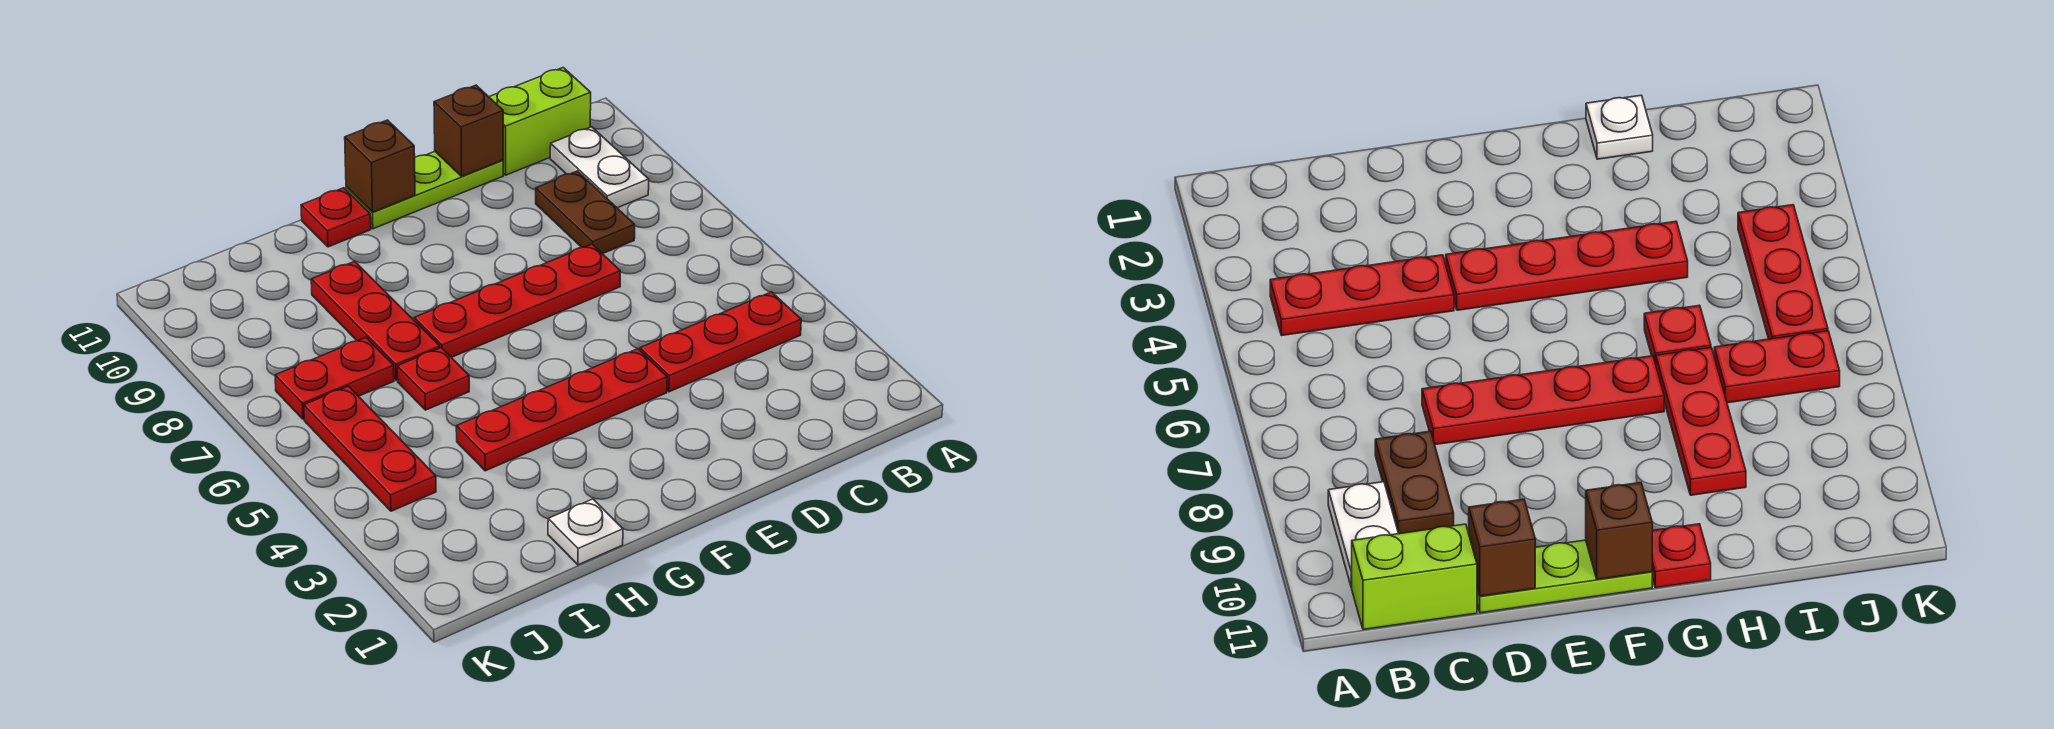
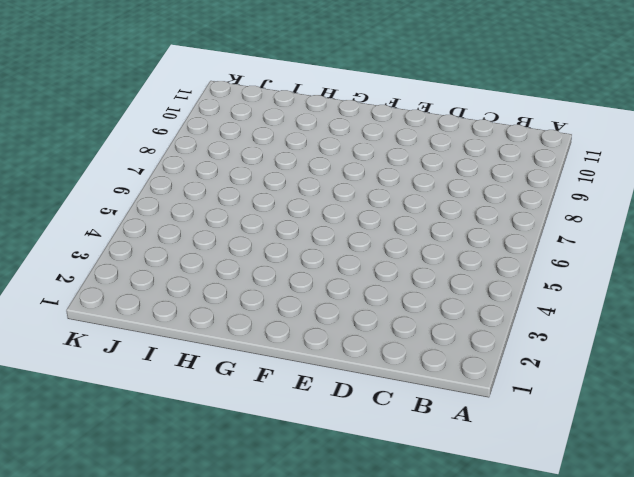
none -> red plate B4:D4 level 1
none -> white plate B9:B10 level 1
none -> lime brick B11:C11 level 1

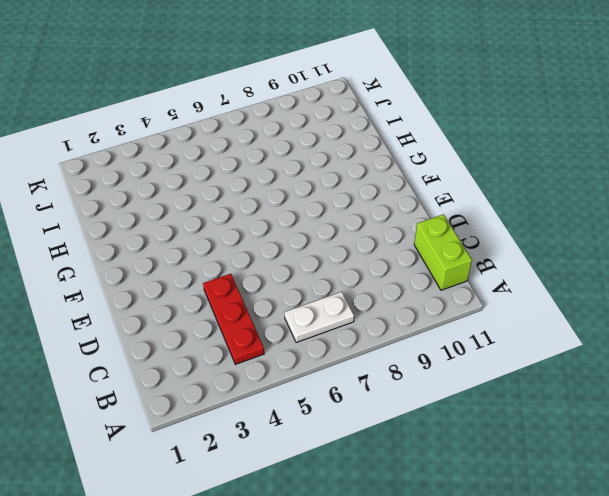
white plate B6:B7 level 1 -> white plate B9:B10 level 1
none -> brown plate C8:C9 level 1
none -> red plate D7:G7 level 1
none -> lime plate D11:F11 level 1

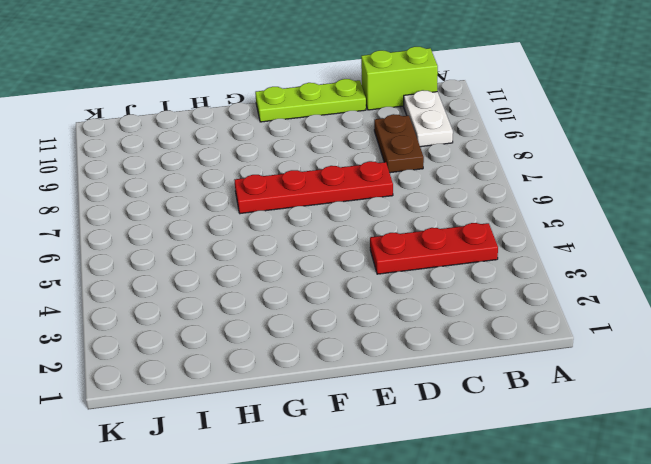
none -> red plate E4:H4 level 1
none -> red plate G11 level 1
none -> white plate H1 level 1

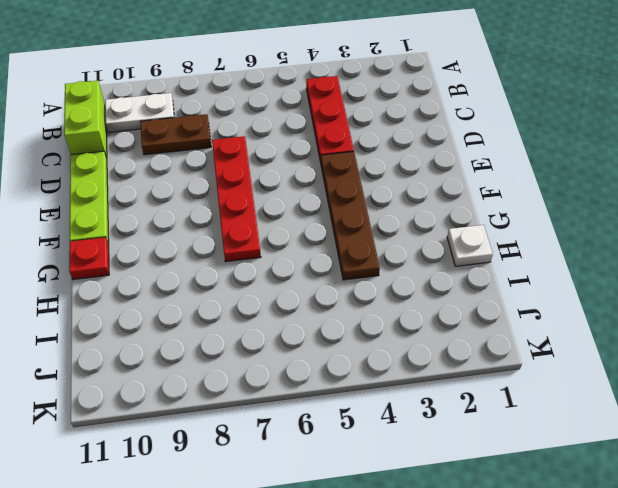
brown plate E4:H4 level 1 -> red plate E4:H4 level 1
none -> red plate H6 level 1
none -> red plate H7:H9 level 1
none -> red plate I7:J7 level 1

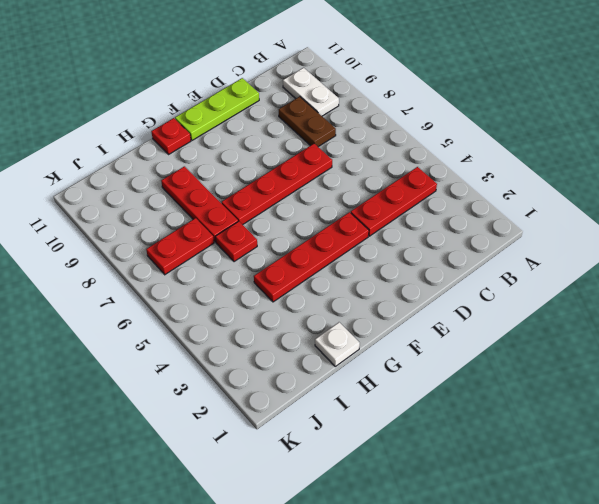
none -> lime brick B11:C11 level 1
none -> red plate J4:J6 level 1
none -> brown brick D11 level 2

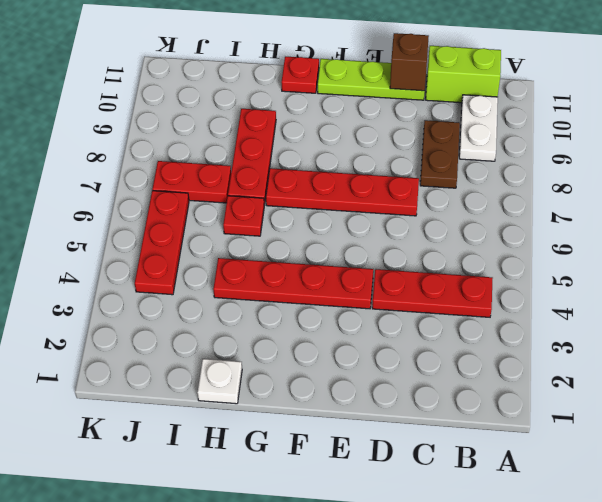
none -> brown brick F11 level 2

